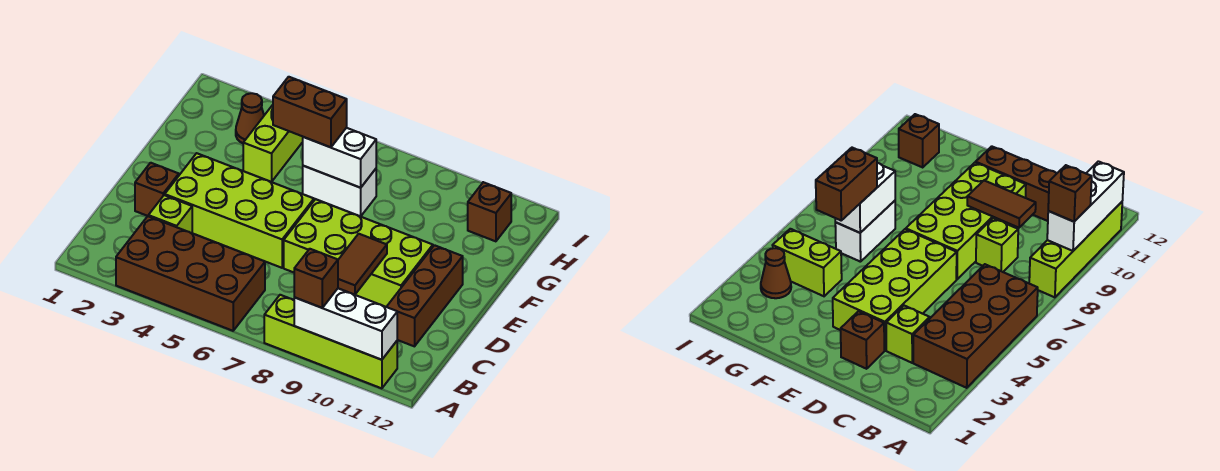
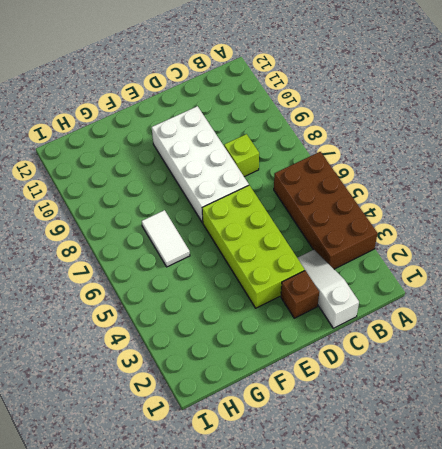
white slope C1:C3 level 1 top 1 -> lime brick C3 level 1
white brick D7:E10 level 1 -> lime brick D7:E10 level 1
white tile G6:G7 level 1 -> white brick G6:G7 level 1
none -> lime brick A8:A11 level 1
none -> brown brick C11:E11 level 1
none -> lime brick G4:H4 level 1

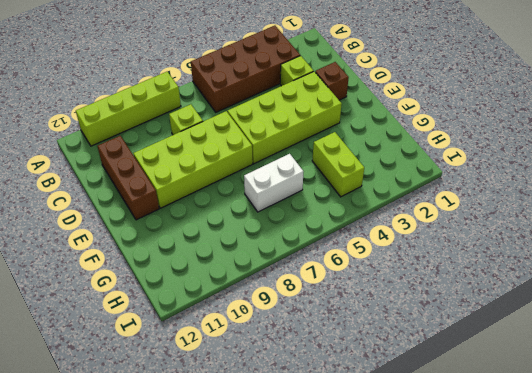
none -> brown cone H3 level 1
none -> brown brick H11 level 1
none -> white brick A9:A11 level 2

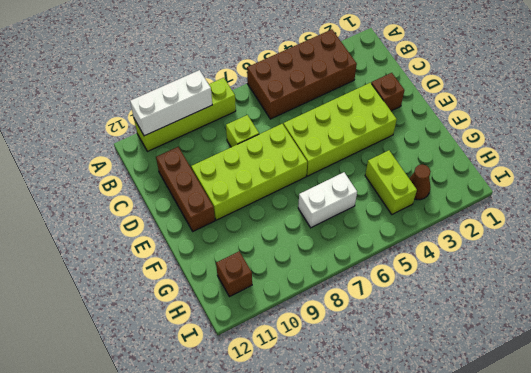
none -> lime brick C3 level 1
none -> brown tile C9:D9 level 2
none -> white brick G6:G7 level 2

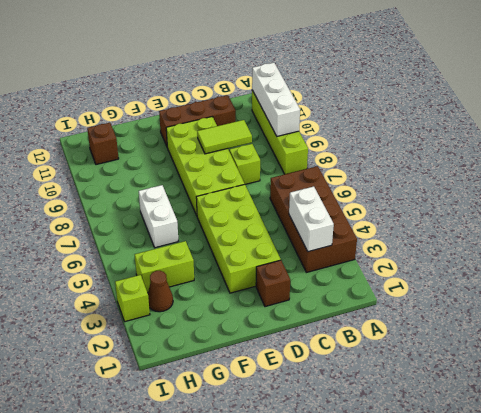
white brick B3:B4 level 2 -> white brick G6:G7 level 2
lime tile C9:D9 level 2 -> brown tile C9:D9 level 2
lime brick I3 level 1 -> lime brick C3 level 1
none -> brown brick A9 level 3
none -> brown brick G5:G6 level 3

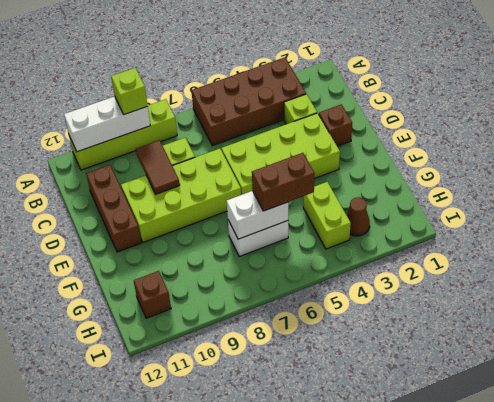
lime brick A9 level 3 -> brown brick A9 level 3

